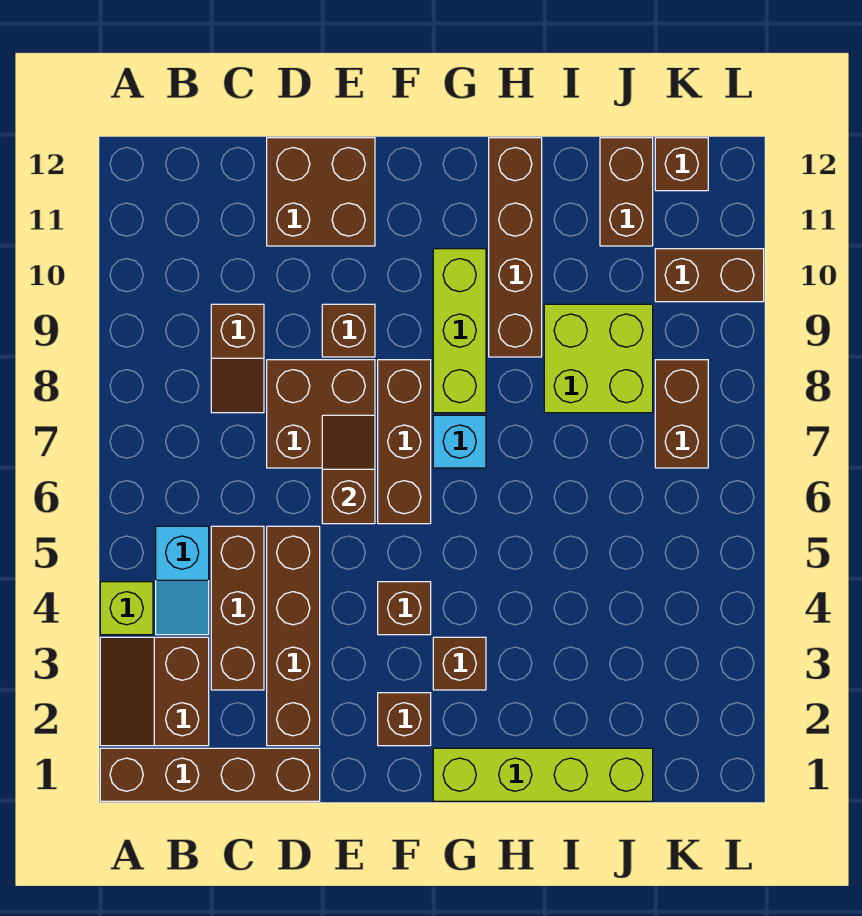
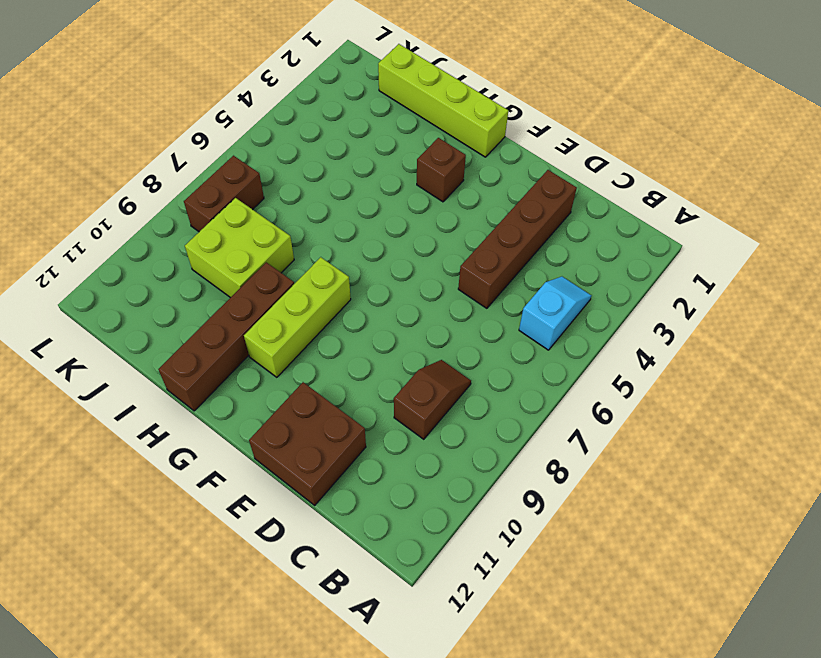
none -> brown brick A1:D1 level 1
none -> brown slope A2:B3 level 1 top B
none -> lime brick A4 level 1

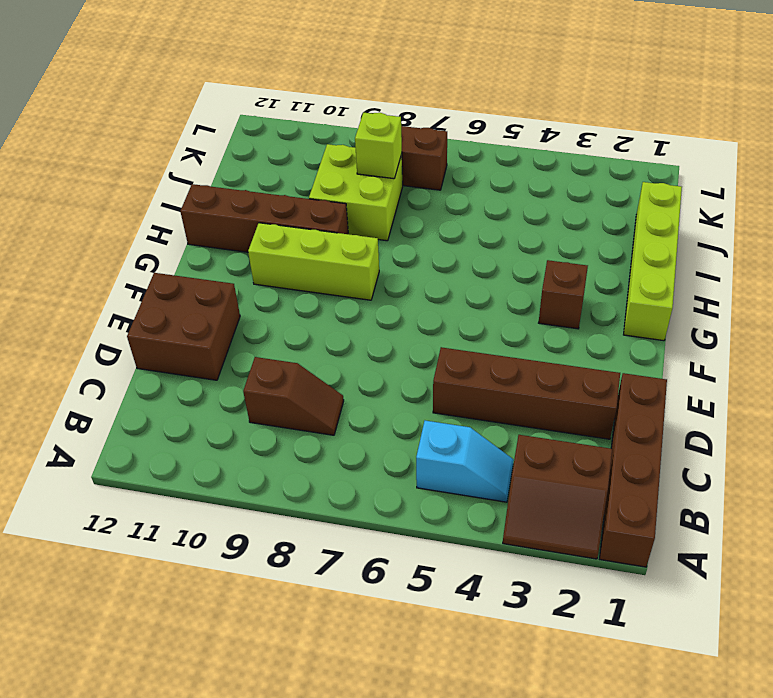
lime brick J8 level 2 -> lime brick A4 level 1
none -> brown brick C3:C5 level 1
none -> brown brick D7:E8 level 1
none -> brown brick E9 level 1

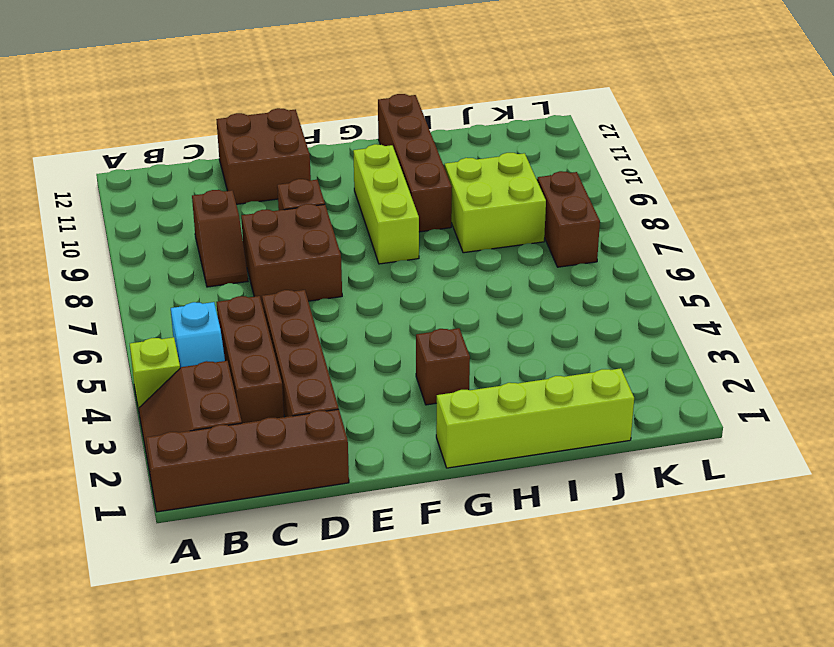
none -> brown brick F2 level 1
none -> brown brick F4 level 1
none -> brown brick F6:F8 level 1

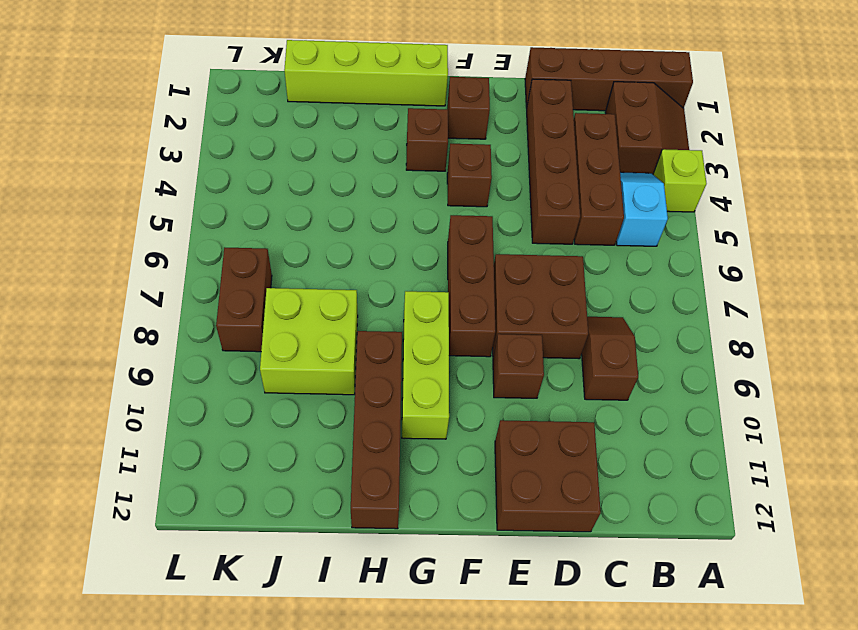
none -> cyan brick G7 level 1
none -> brown brick J11:J12 level 1
none -> brown brick K10:L10 level 1

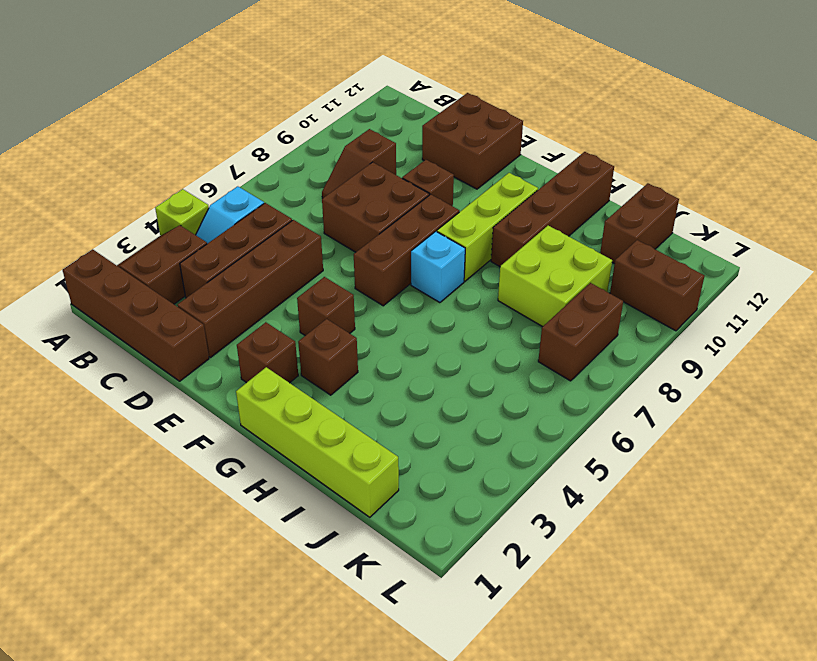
none -> brown brick K12 level 1
none -> brown slope E6:E7 level 2 top 6

